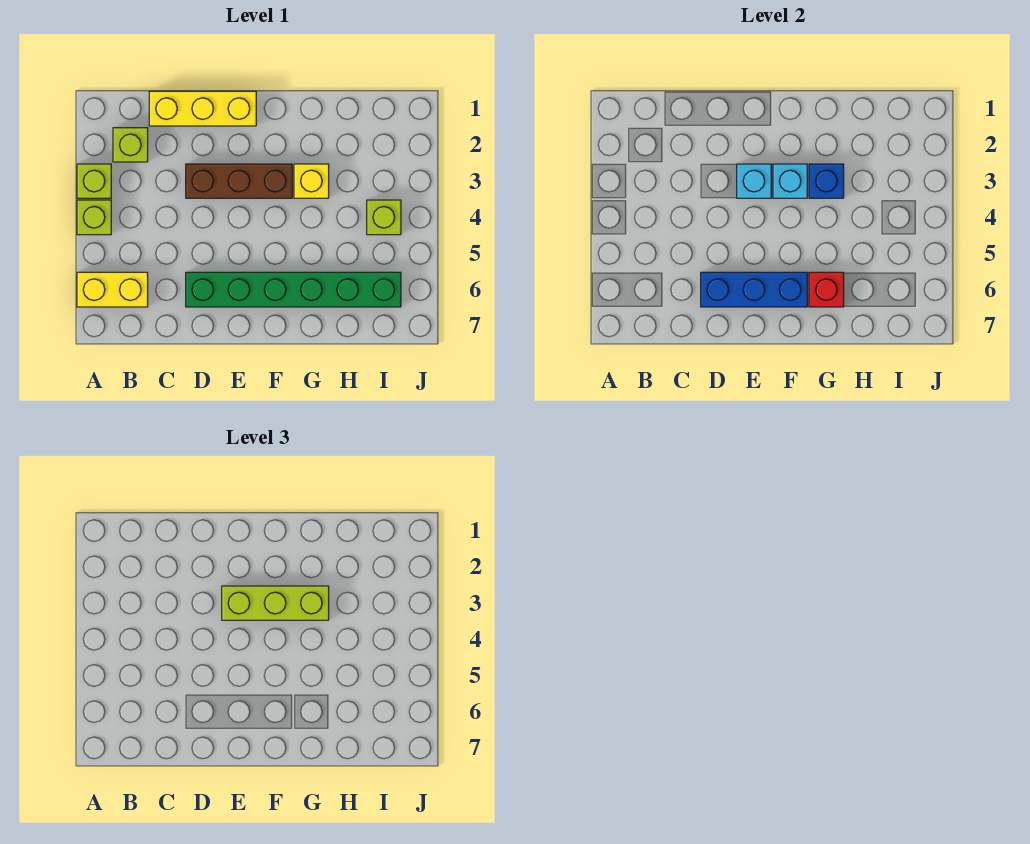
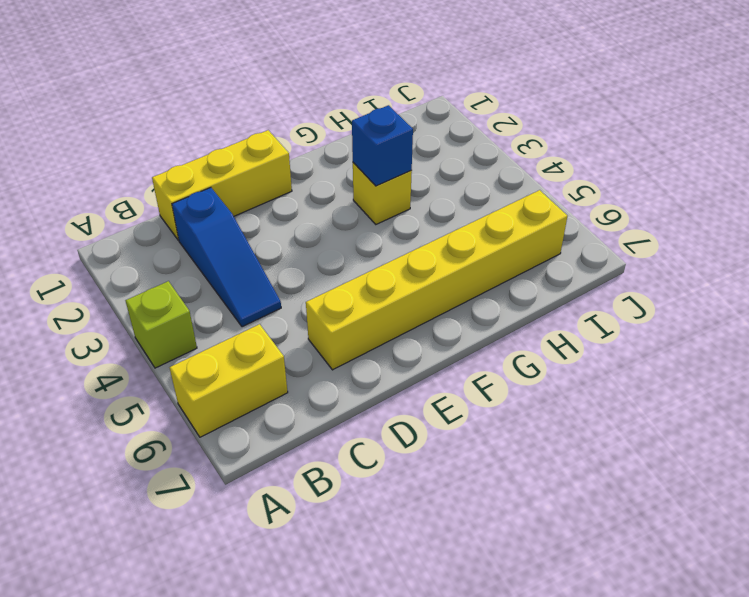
blue slope C2:C4 level 1 top 2 -> none
yellow brick D6:I6 level 1 -> green brick D6:I6 level 1
none -> lime brick A3 level 1
none -> lime brick B2 level 1
none -> brown brick D3:F3 level 1

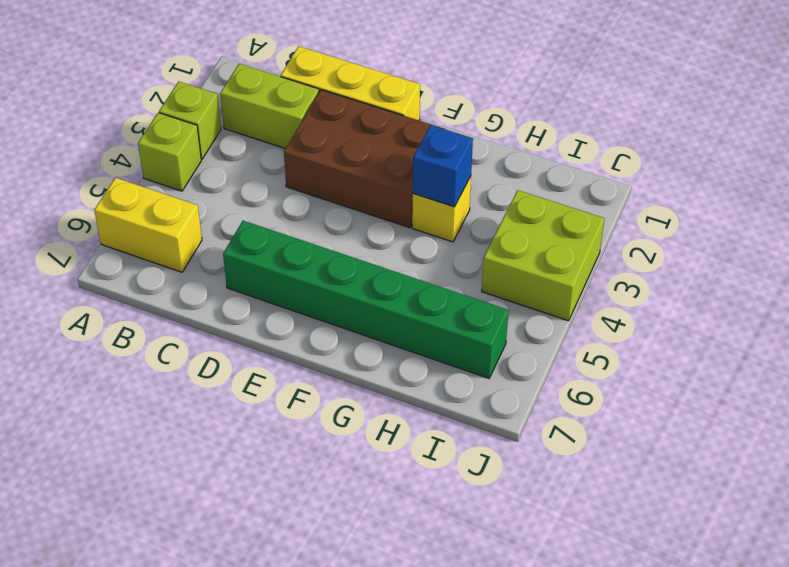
lime brick B2:C2 level 1 -> lime brick B2 level 1
brown brick D2:F3 level 1 -> brown brick D3:F3 level 1
lime brick I3:J4 level 1 -> lime brick I4 level 1
none -> blue brick D6:F6 level 2
none -> cyan brick E3 level 2
none -> cyan brick F3 level 2

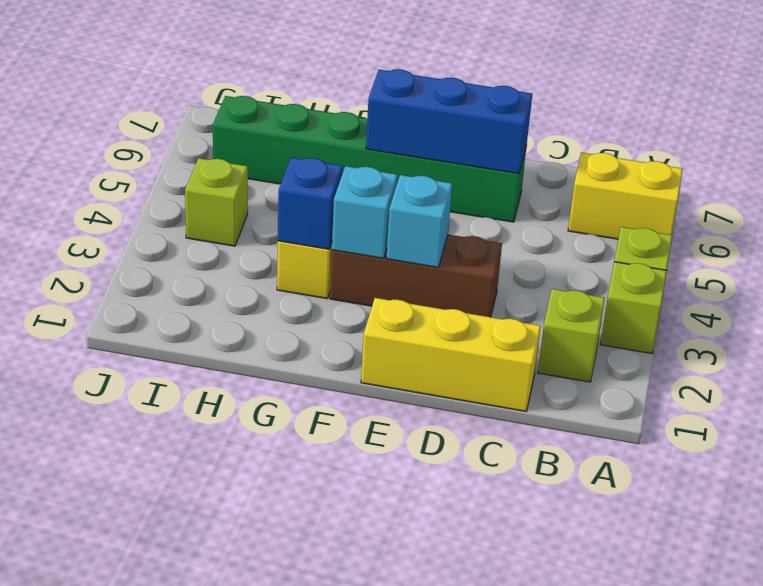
none -> red brick G6 level 2
none -> lime brick E3:G3 level 3

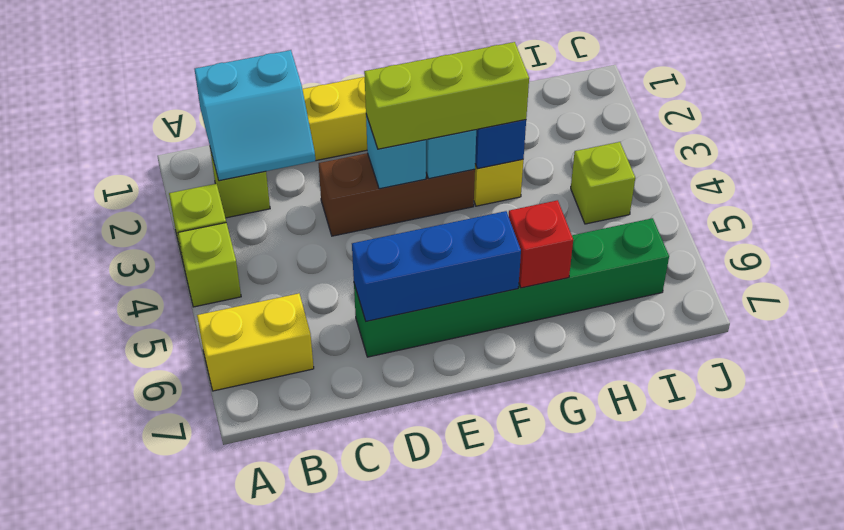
cyan slope B1:C2 level 2 top 1 -> none

